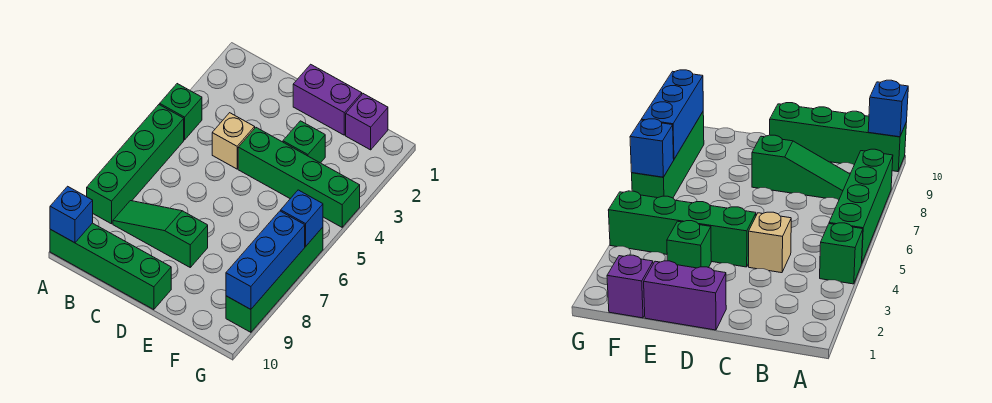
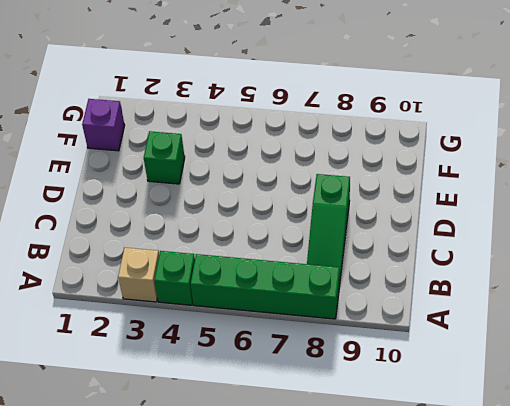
tan brick A3 level 1 -> tan brick C4 level 1
none -> green brick A10:D10 level 1
none -> purple brick D1:E1 level 1
none -> green brick D4:G4 level 1

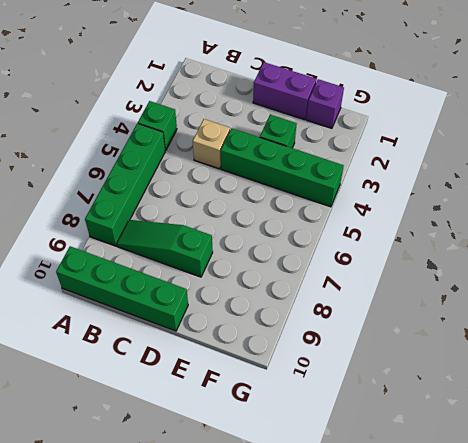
none -> green brick G6:G9 level 1
none -> blue brick A10 level 2
none -> blue brick G6 level 2

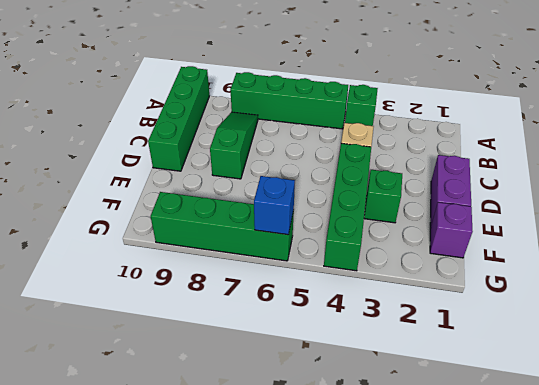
none -> blue brick A10 level 2
none -> blue brick G7:G9 level 2

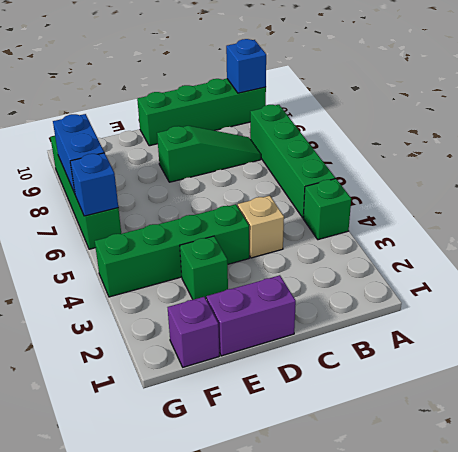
blue brick G7:G8 level 2 -> blue brick G7:G9 level 2

